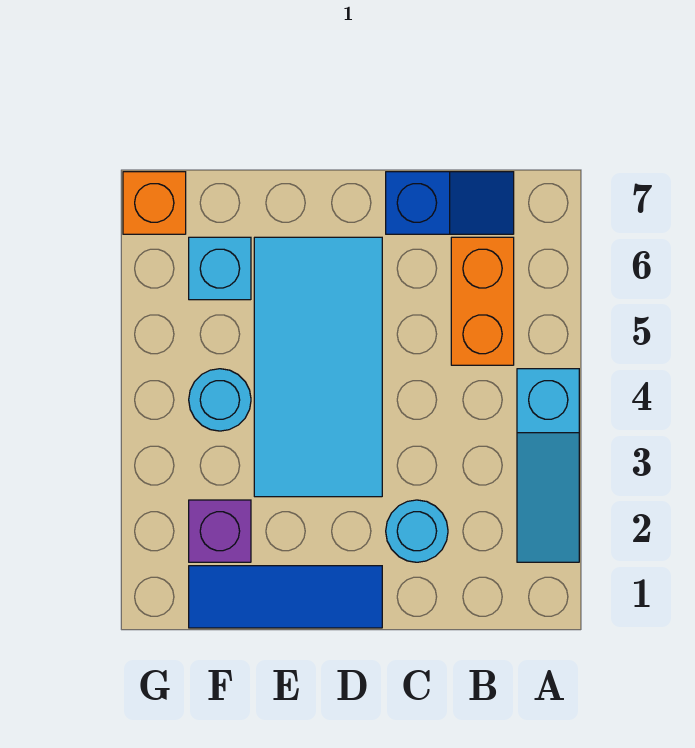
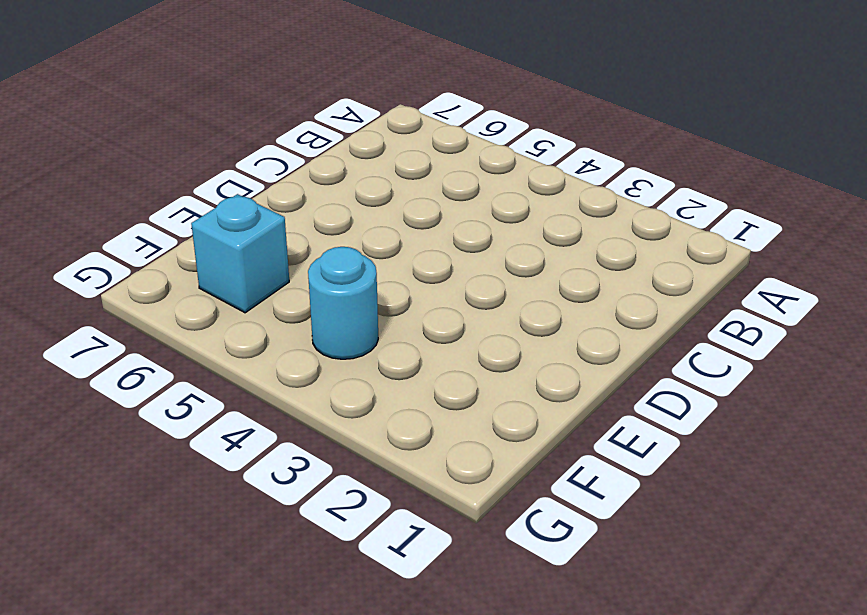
none -> cyan slope A2:A4 level 1 top 4
none -> orange brick B5:B6 level 1

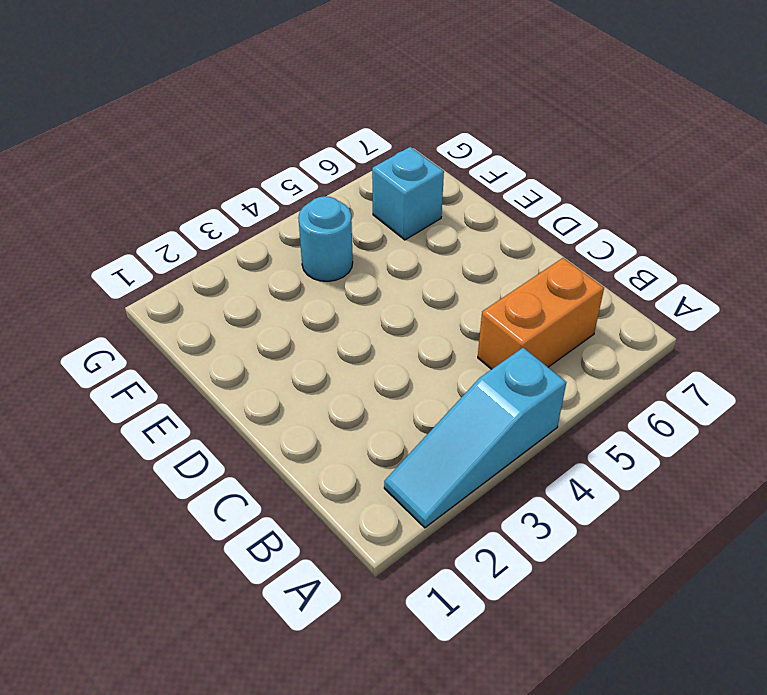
none -> blue slope B7:C7 level 1 top C
none -> cyan round brick C2 level 1

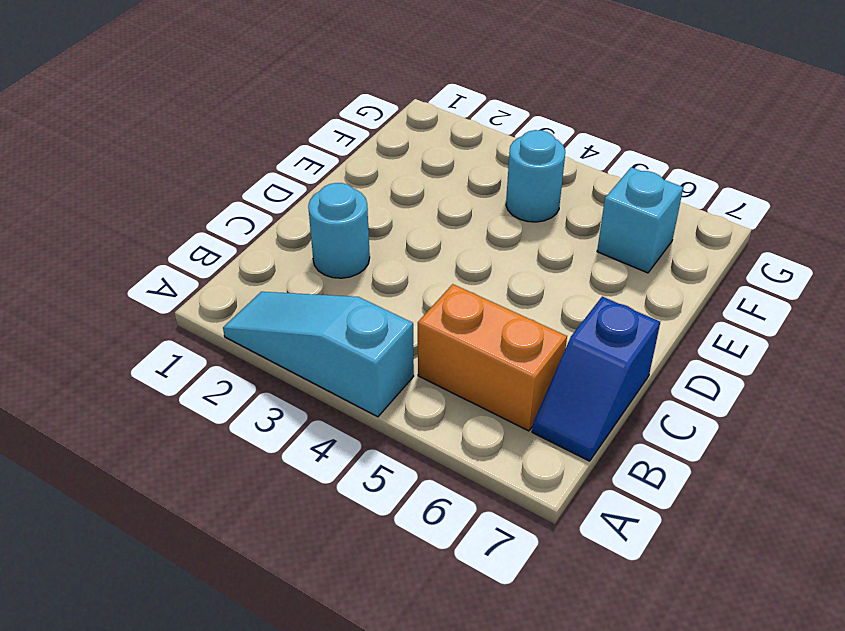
none -> blue tile D1:F1 level 1
none -> cyan tile D3:E6 level 1

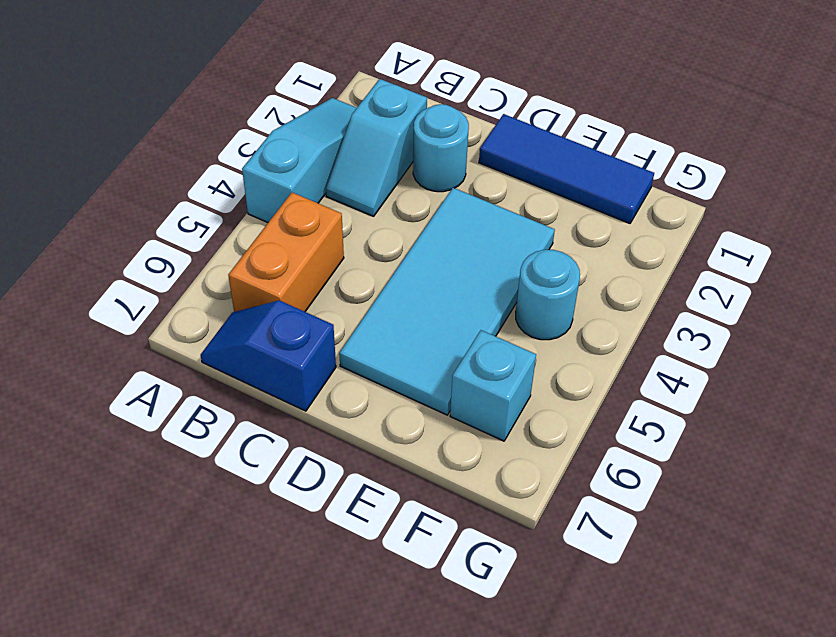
cyan slope B2:B3 level 1 top 2 -> none
none -> purple brick F2 level 1
none -> orange brick G7 level 1

